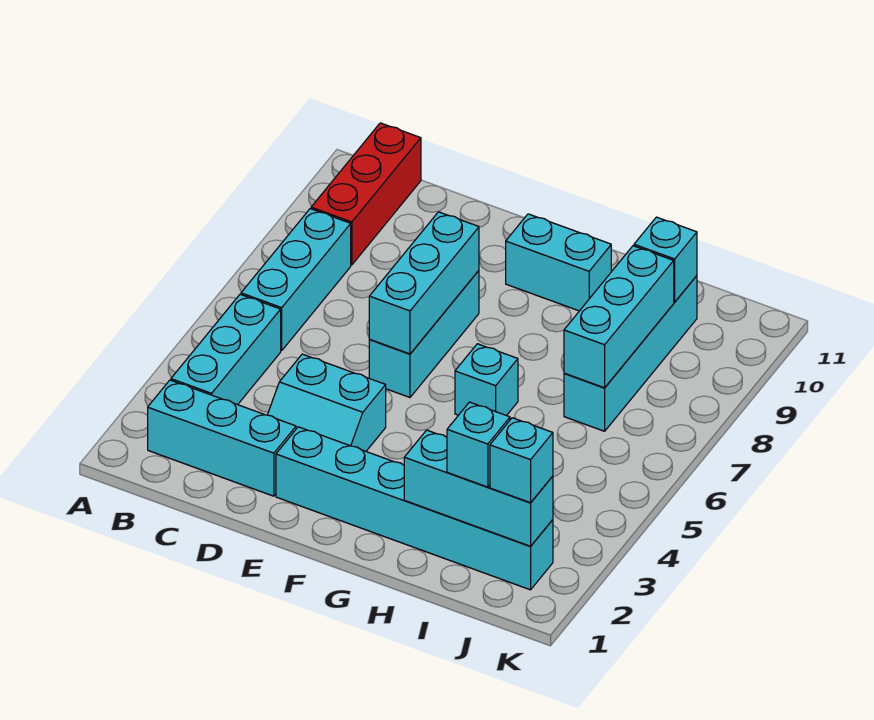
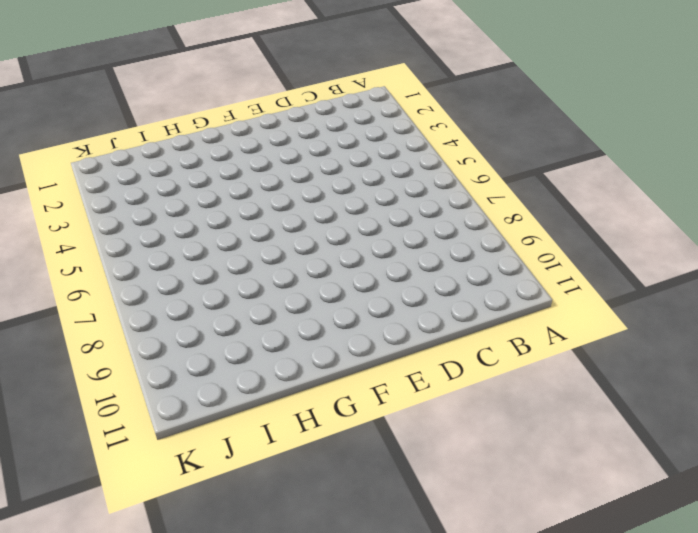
none -> cyan brick B2:D2 level 1
none -> cyan brick B3:B5 level 1
none -> cyan brick B6:B8 level 1

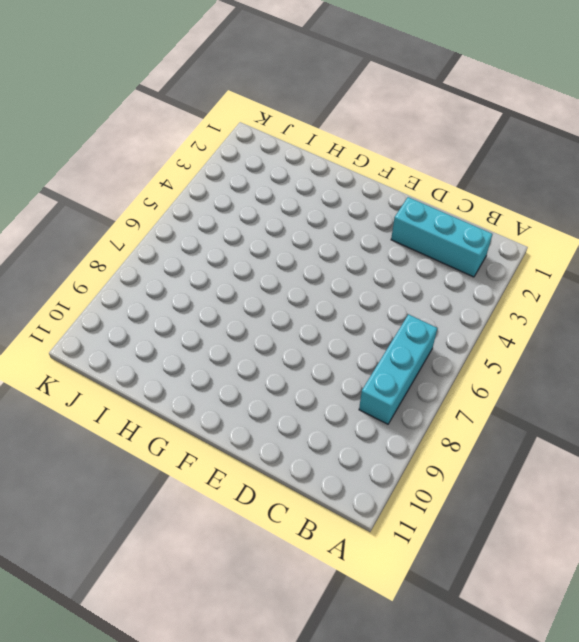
none -> cyan brick B3:B5 level 1
none -> red brick B9:B11 level 1
none -> cyan slope D3:E4 level 1 top 4

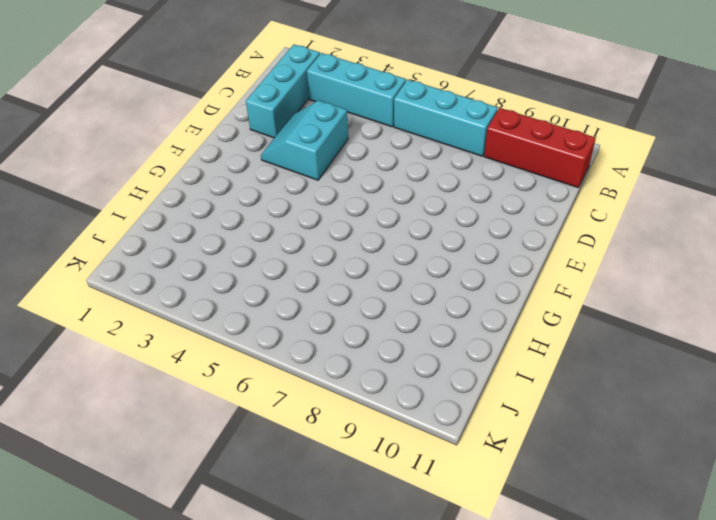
none -> cyan brick E2:J2 level 1
none -> cyan brick E6:E8 level 1
none -> cyan brick F10:G10 level 1

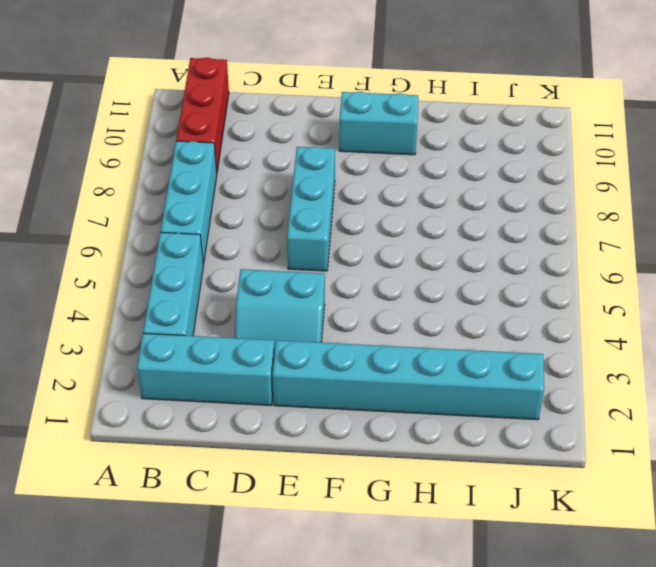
none -> cyan brick G6 level 1
none -> cyan brick I7:I10 level 1
none -> cyan brick E6:E8 level 2

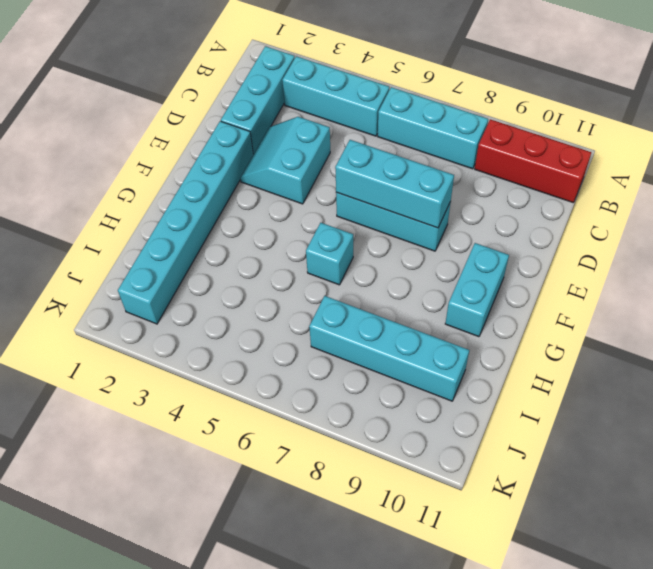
none -> cyan brick H2:J2 level 2
none -> cyan brick I7:I9 level 2
none -> cyan brick I10 level 2

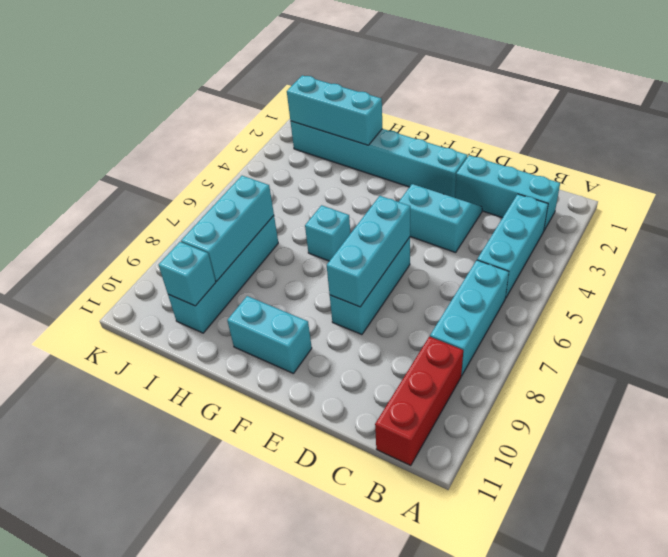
none -> cyan brick I2 level 3
none -> cyan brick J2 level 3

